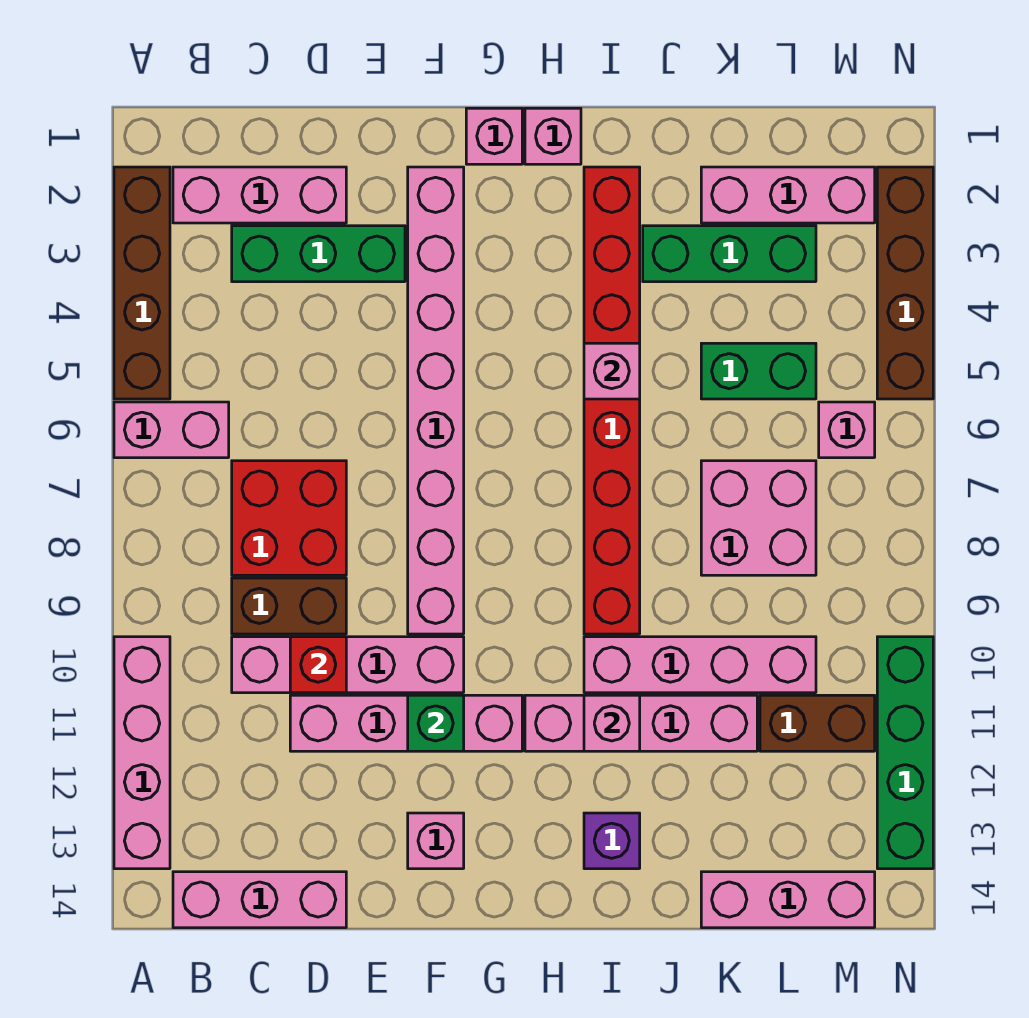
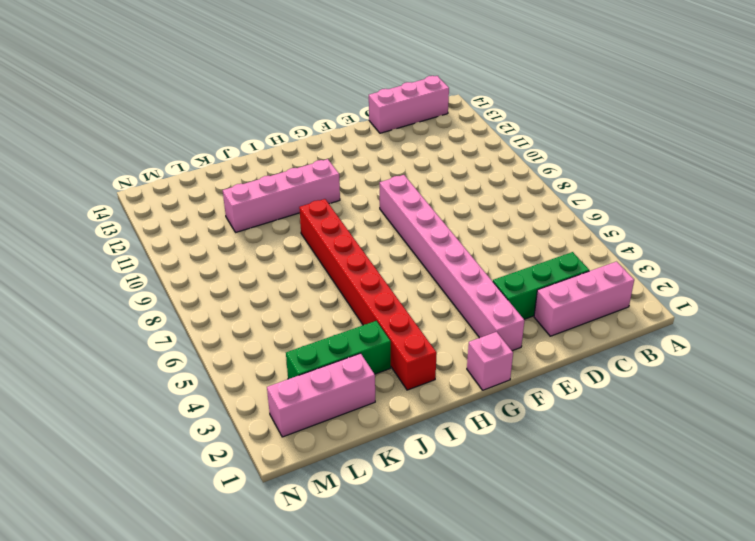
none -> brown brick A2:A5 level 1
none -> pink brick A6:B6 level 1
none -> pink brick A10:A13 level 1
none -> red brick C7:D8 level 1

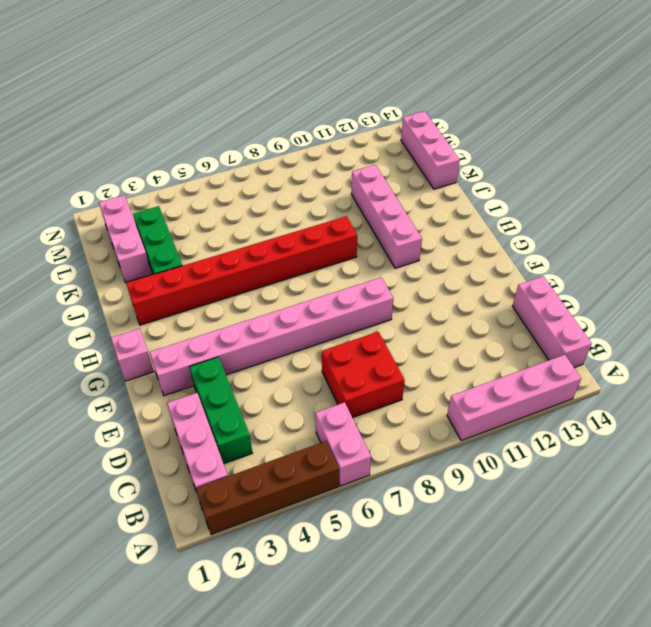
none -> brown brick C9:D9 level 1
none -> pink brick C10:F10 level 1
none -> pink brick D11:G11 level 1
none -> pink brick F13 level 1

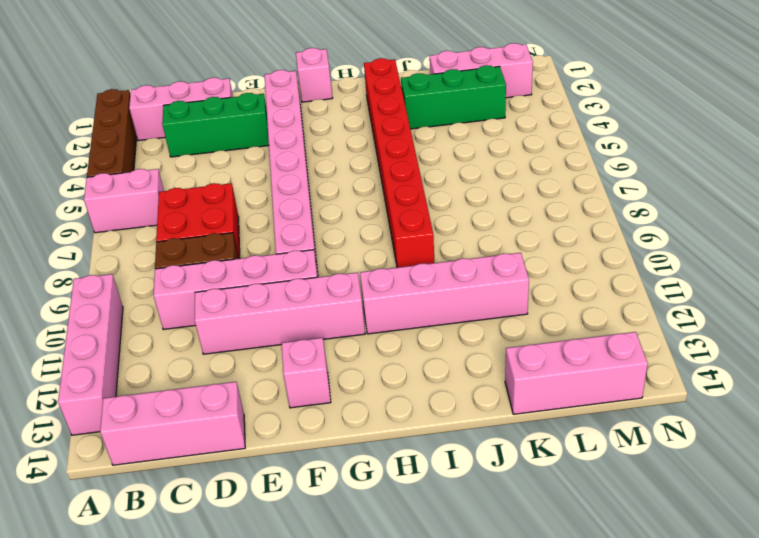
none -> pink brick H1 level 1
none -> pink brick I10:L10 level 1
none -> purple brick I13 level 1
none -> green brick K5:L5 level 1

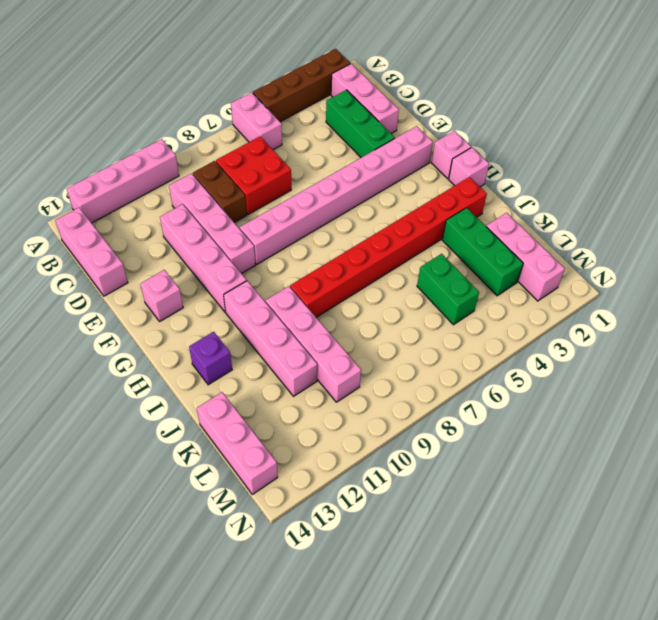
none -> pink brick K7:L8 level 1
none -> brown brick L11:M11 level 1
none -> pink brick M6 level 1
none -> brown brick N2:N5 level 1

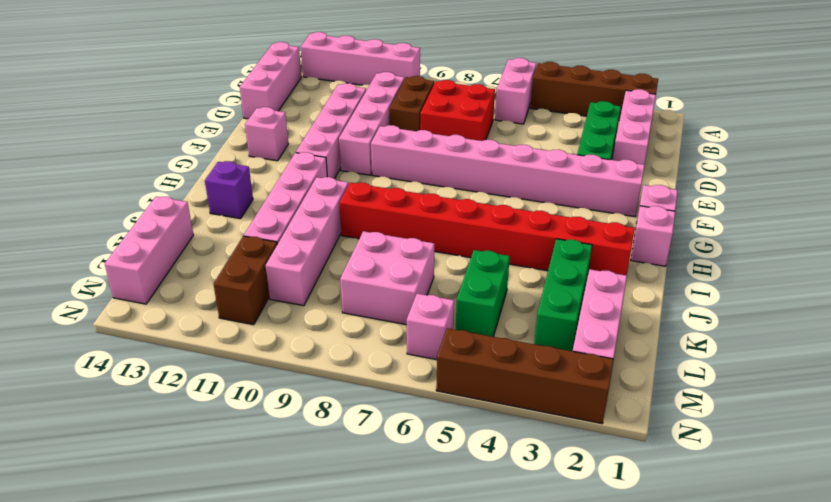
none -> green brick N10:N13 level 1
none -> red brick D10 level 2
none -> green brick F11 level 2
none -> pink brick I5 level 2

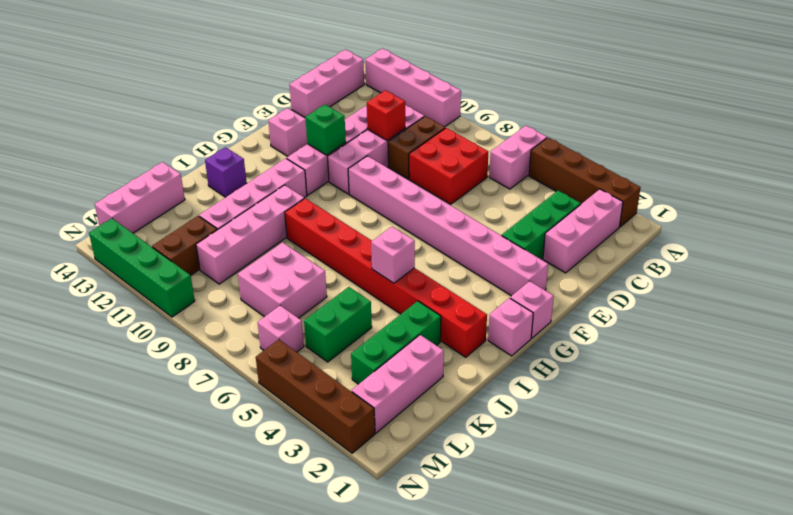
none -> pink brick I11 level 2

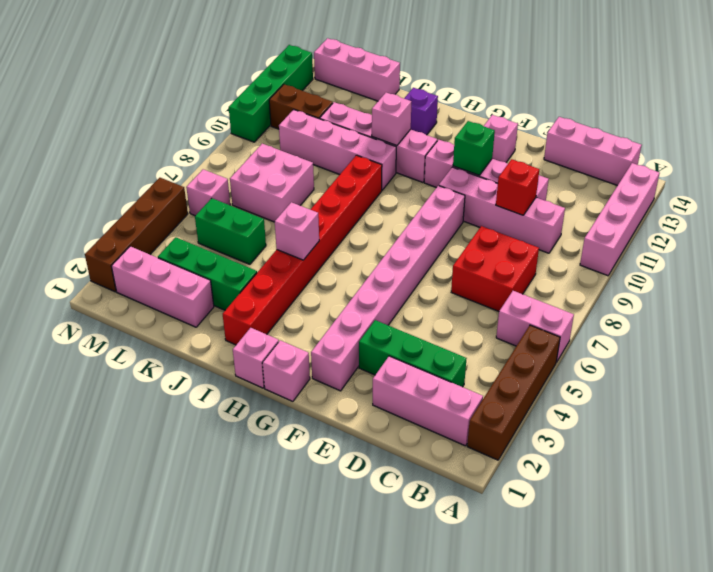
none -> brown brick C9:D9 level 1

